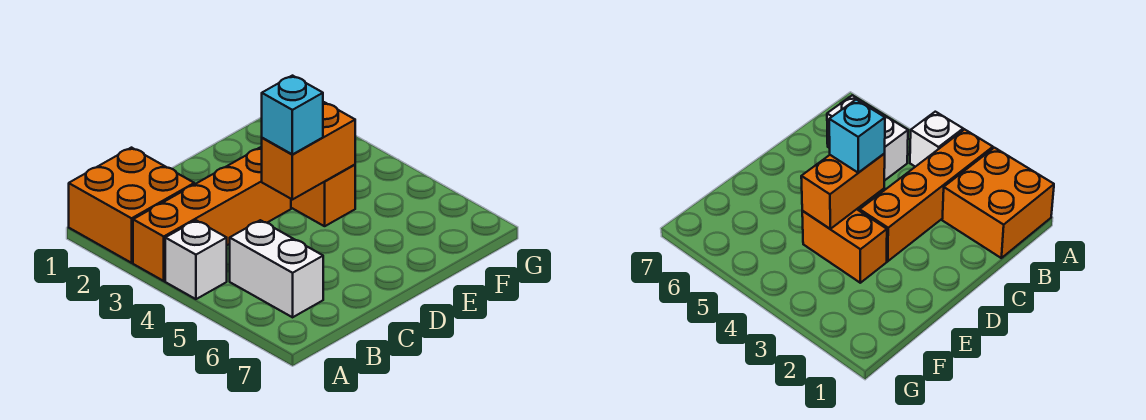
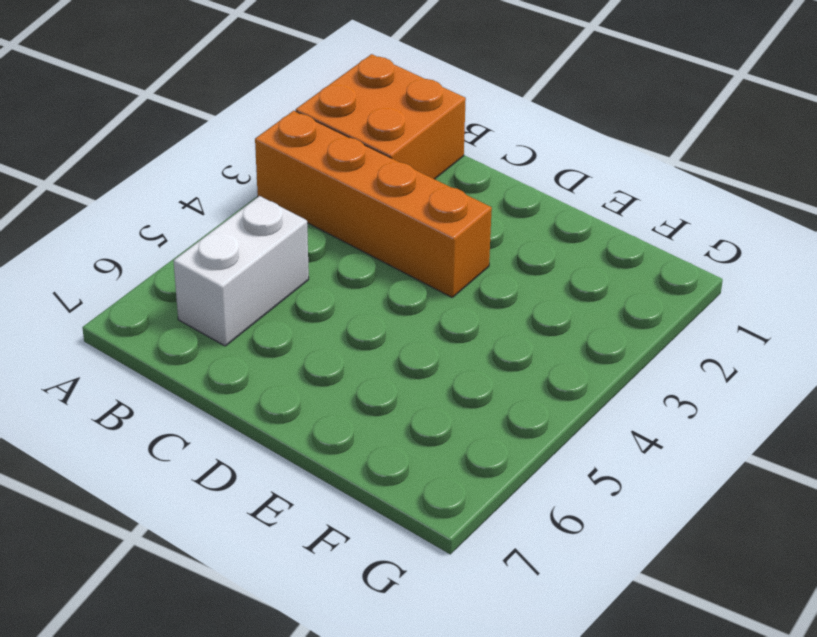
none -> white brick A4 level 1
none -> orange brick E3:E4 level 1

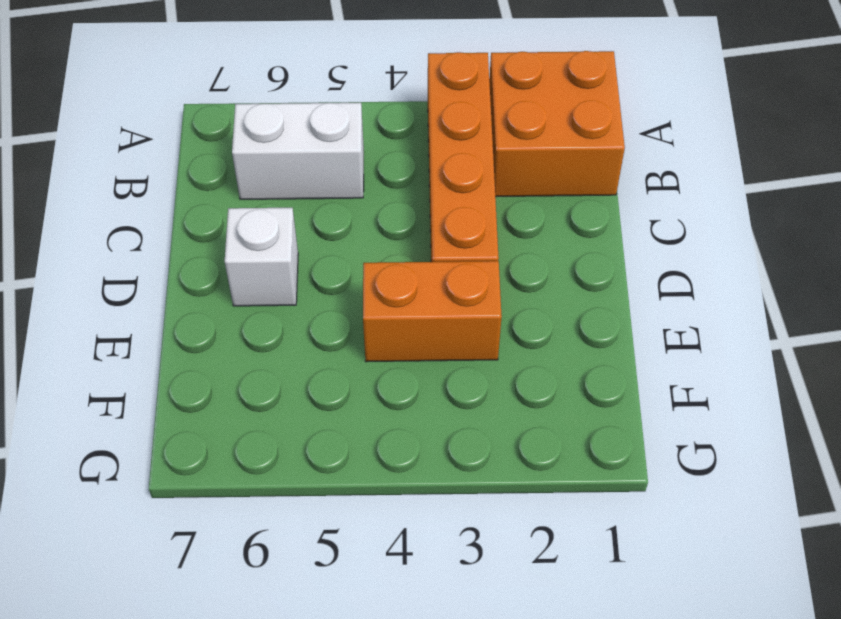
white brick D6 level 1 -> white brick A4 level 1
none -> orange brick D4:E4 level 2
none -> cyan brick D4 level 3

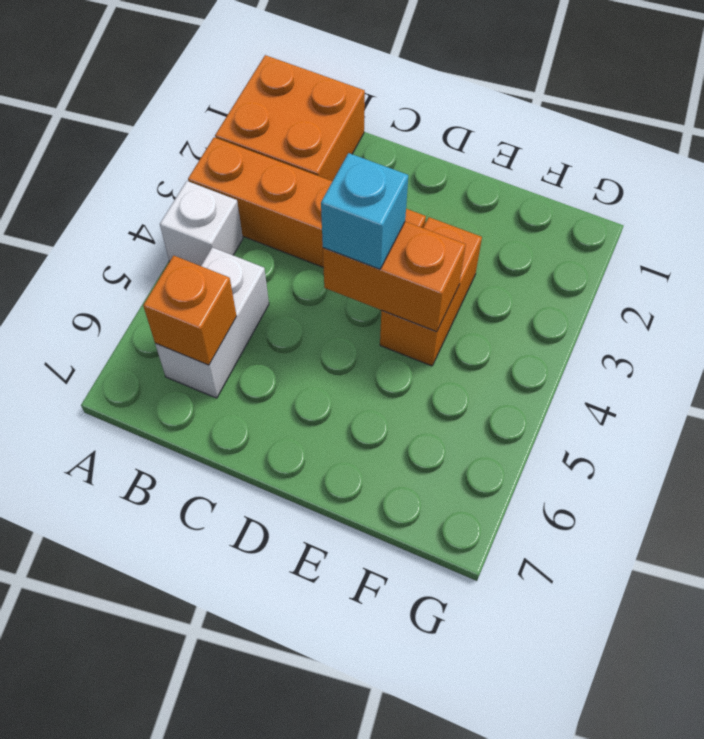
orange brick B6 level 2 -> none

